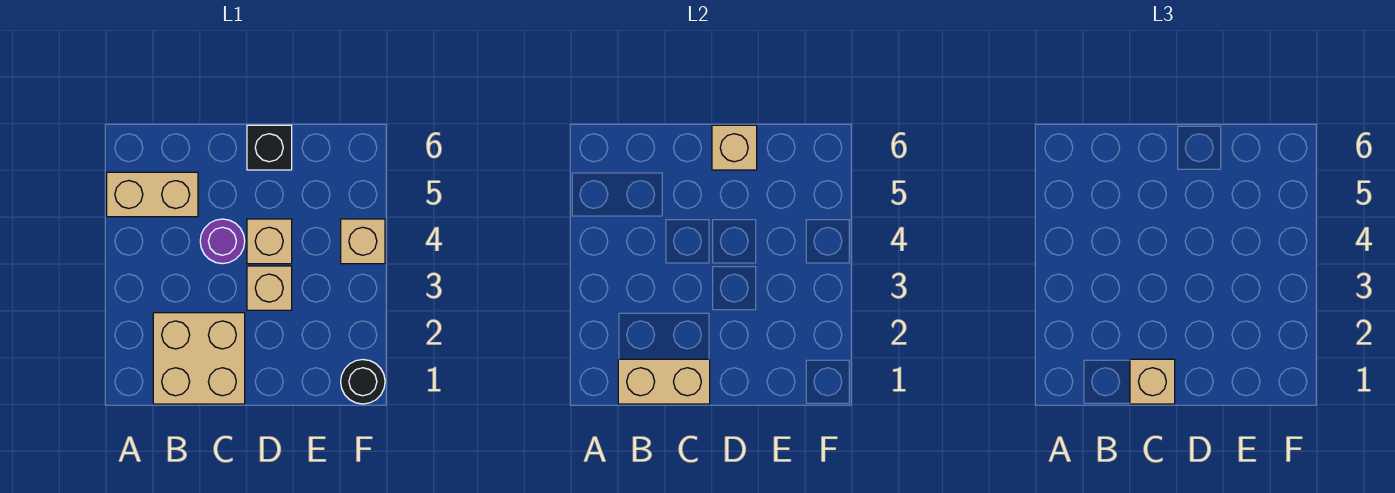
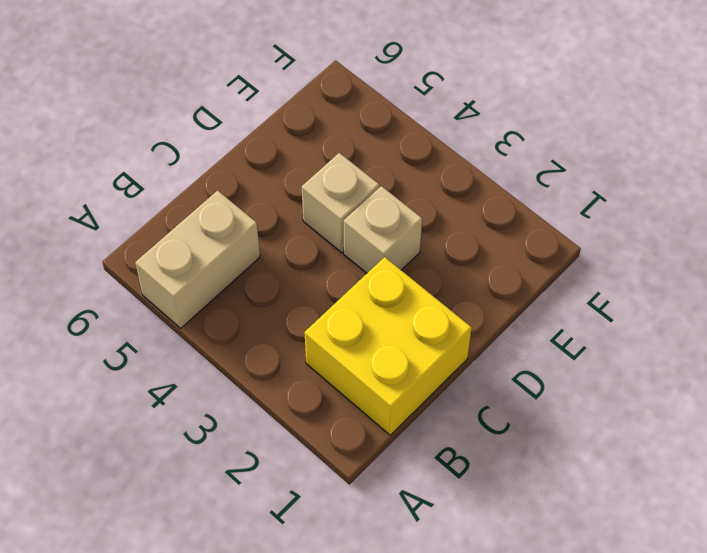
yellow brick B1:C2 level 1 -> tan brick B1:C2 level 1
none -> purple round brick C4 level 1
none -> black brick D6 level 1

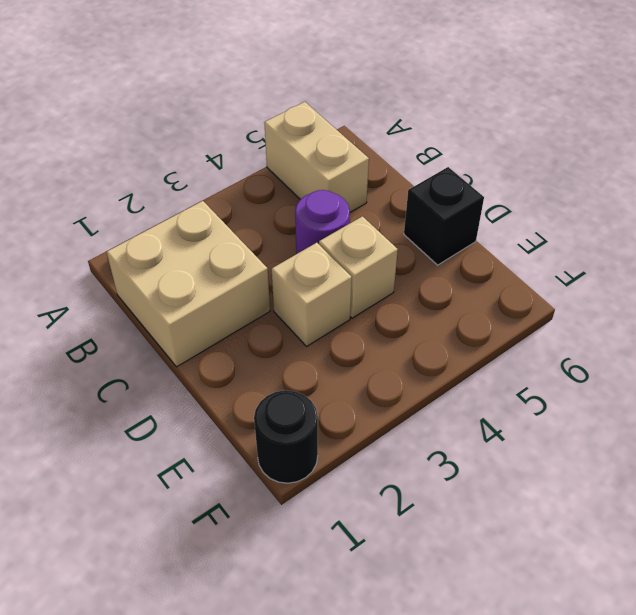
none -> tan brick F4 level 1
none -> tan brick B1:C1 level 2

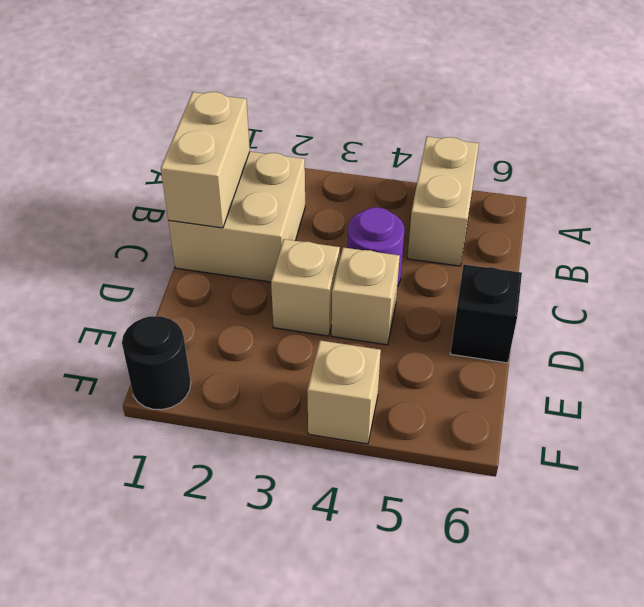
none -> tan brick D6 level 2
none -> tan brick C1 level 3

